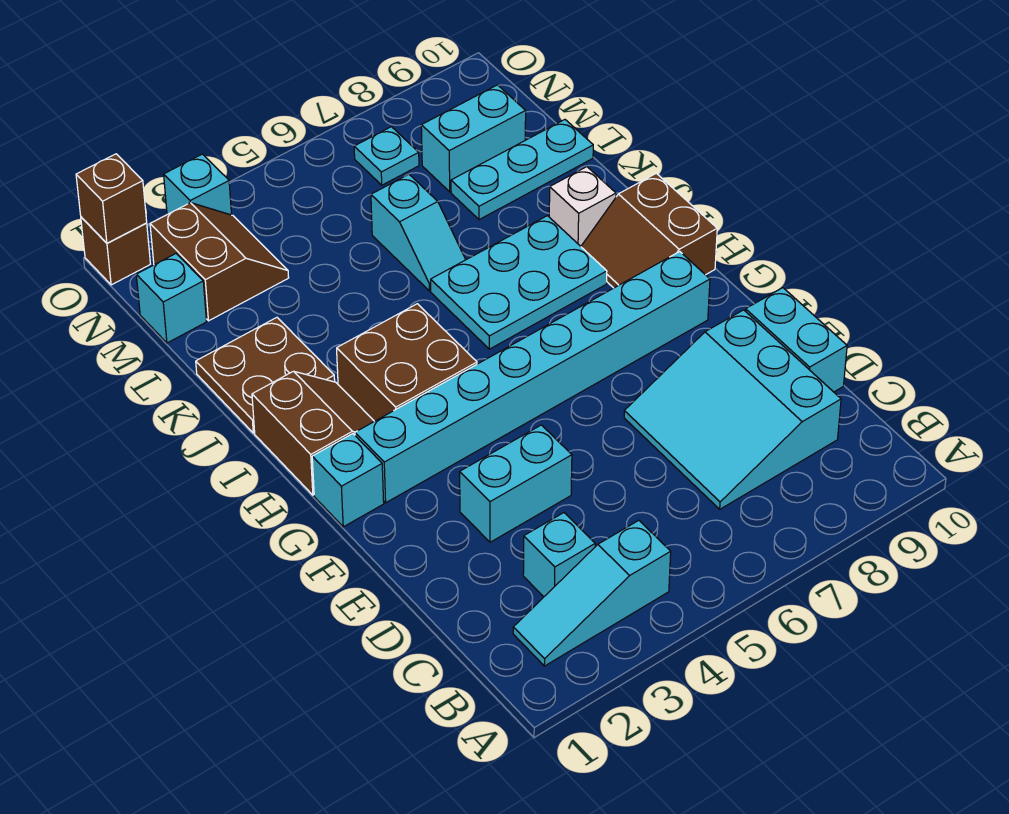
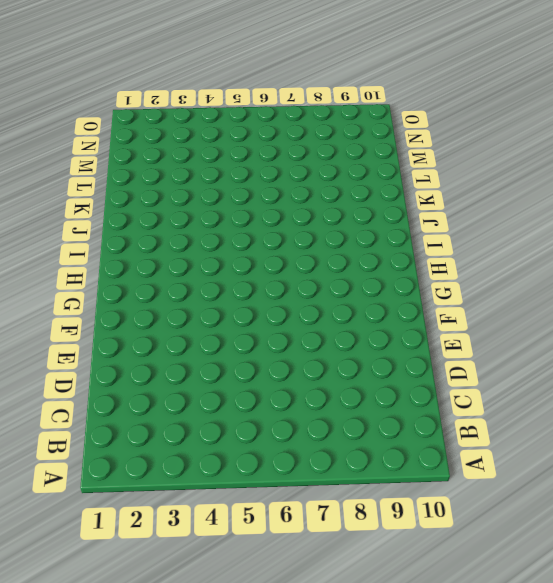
none -> cyan slope B2:B4 level 1 top 4
none -> cyan brick C3 level 1
none -> cyan slope C7:E9 level 1 top 9

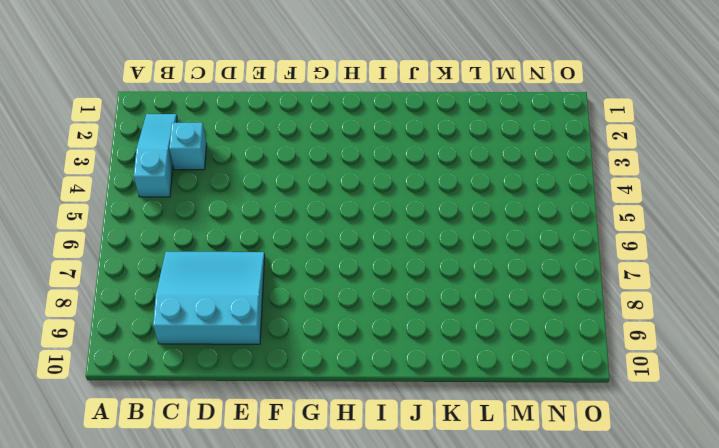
none -> cyan brick D10:E10 level 1
none -> cyan brick E3:E4 level 1
none -> cyan brick G1 level 1

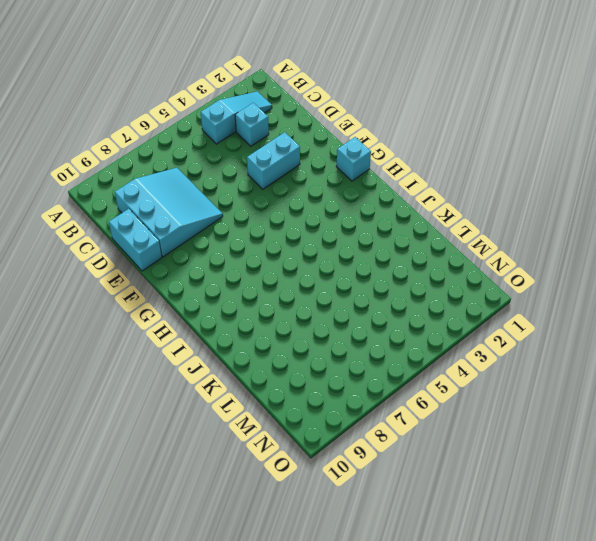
none -> cyan brick G2:G9 level 1
none -> brown slope H1:I2 level 1 top 1
none -> brown brick H3:I4 level 1

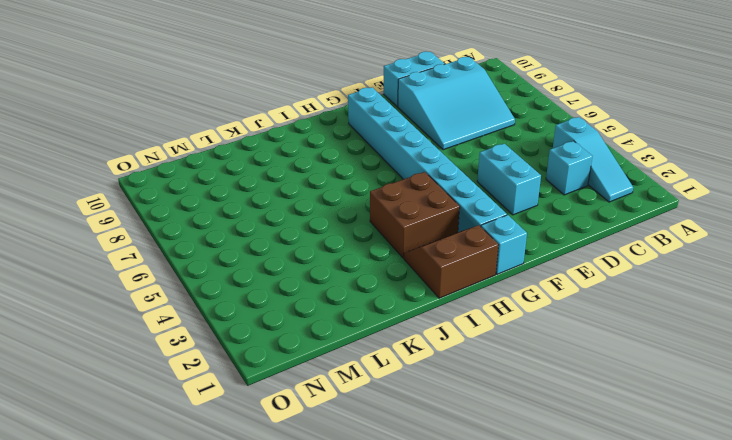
none -> brown slope H9:I10 level 1 top 10
none -> cyan plate I6:J8 level 1
none -> brown plate J1:K2 level 1

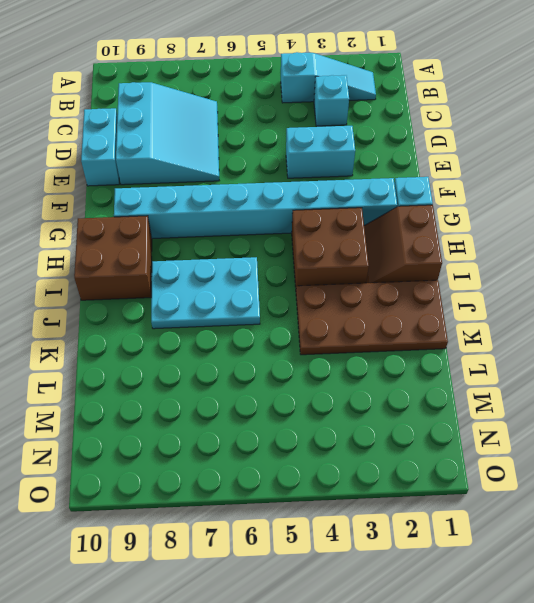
brown brick H9:I10 level 1 -> brown slope H9:I10 level 1 top 10
brown plate J1:K4 level 1 -> brown plate J1:K2 level 1
none -> white brick J9 level 1
none -> cyan slope K6:L6 level 1 top L
none -> cyan plate L8:L10 level 1

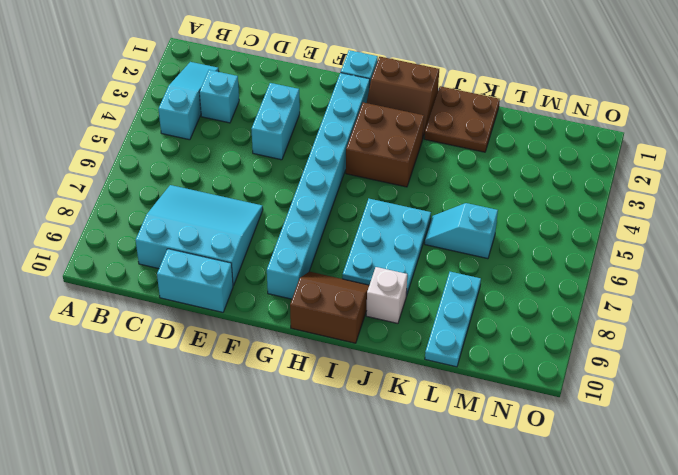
none -> cyan brick M1 level 1
none -> brown slope M2:N3 level 1 top 2
none -> cyan brick M8:M9 level 1

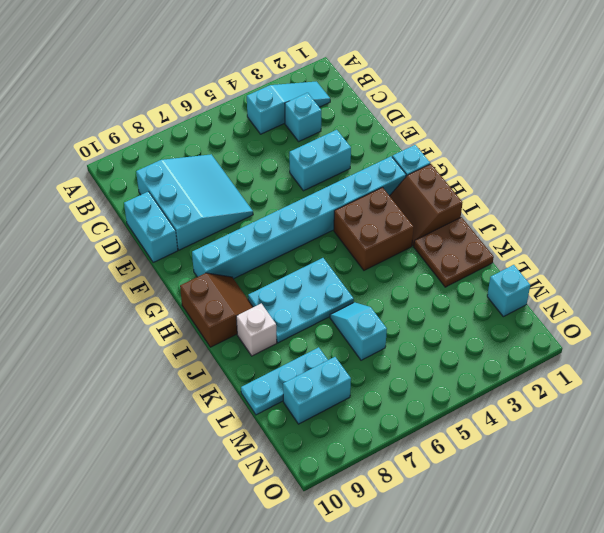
none -> brown slope M2:N3 level 1 top 2
none -> cyan plate N7 level 1
none -> brown brick O1 level 1

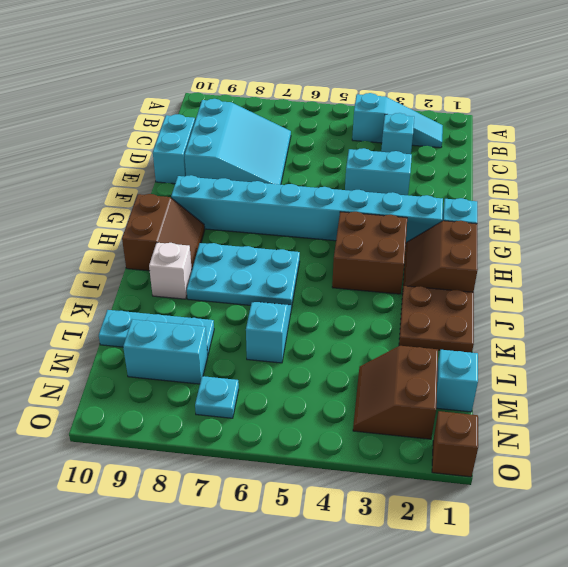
none -> cyan brick O3 level 1
none -> brown brick O1 level 2

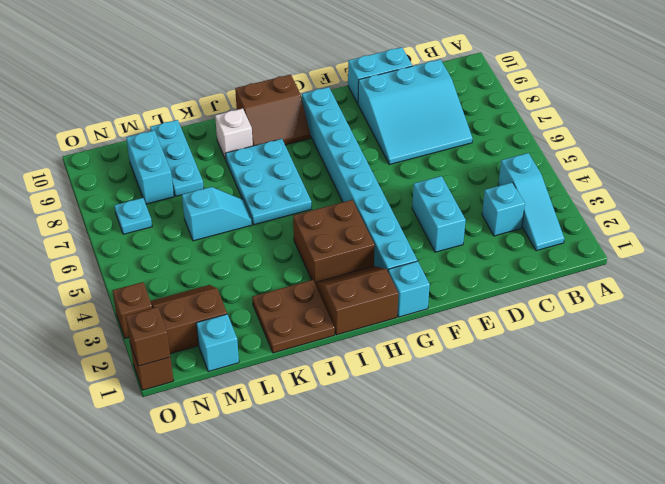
brown brick O3 level 1 -> cyan brick O3 level 1

